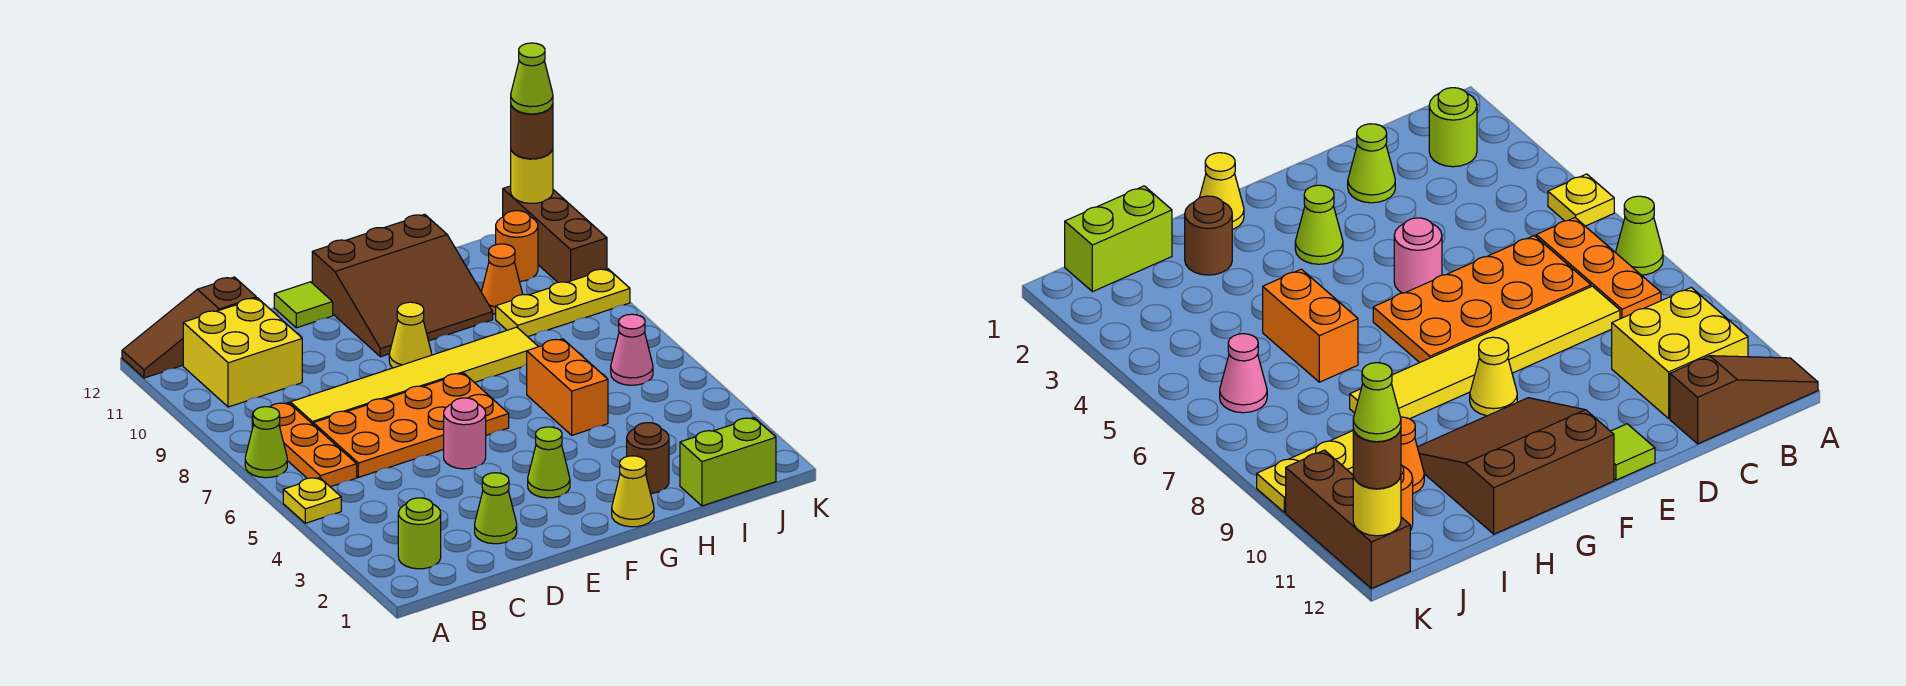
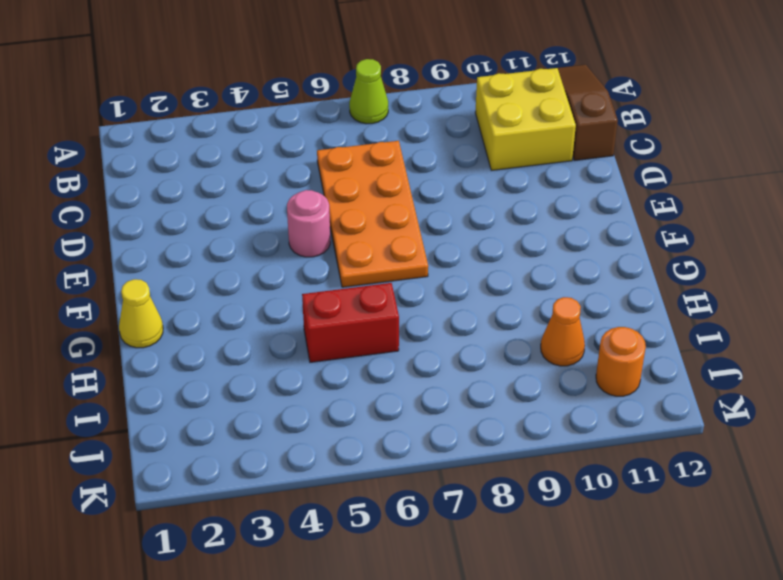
red brick H5:H6 level 1 -> orange brick H5:H6 level 1
none -> yellow plate A5 level 1
none -> lime round brick B2 level 1
none -> orange plate B6:B8 level 1

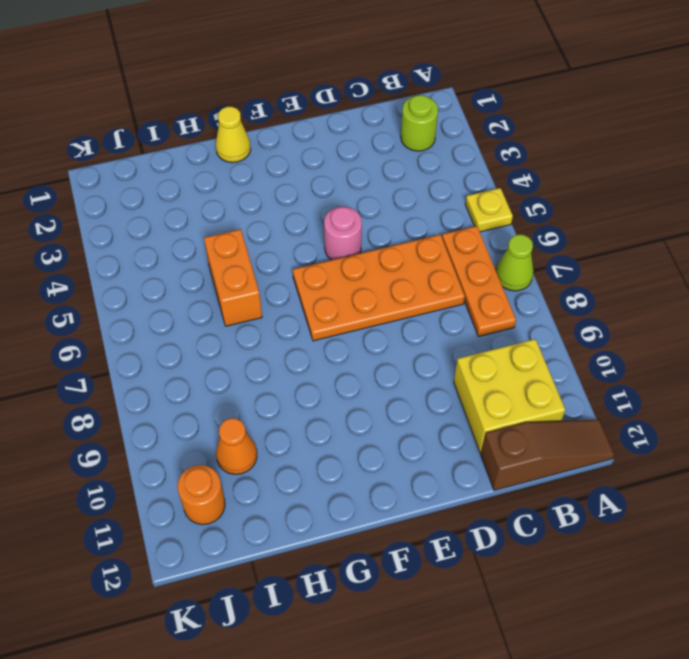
none -> yellow tile C8:H8 level 1
none -> lime cone D2 level 1
none -> lime tile E12 level 1

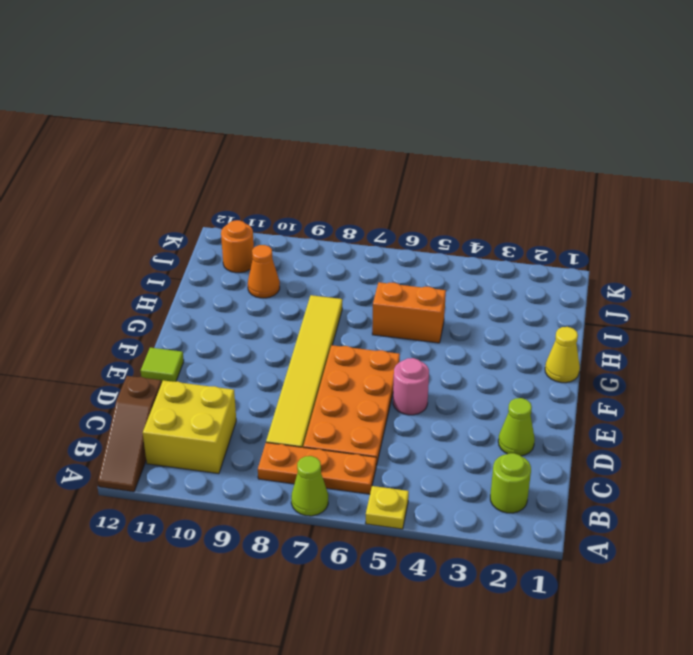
none -> lime cone F3 level 1
none -> yellow cone F9 level 1
none -> brown slope F10:H12 level 1 top 12

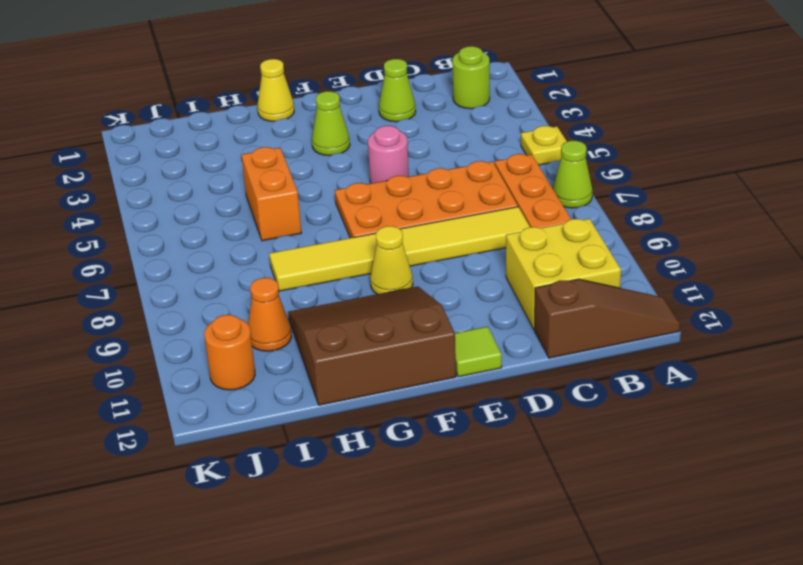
none -> brown round brick H2 level 1
none -> lime brick I1:J1 level 1
none -> yellow plate I9:K9 level 1

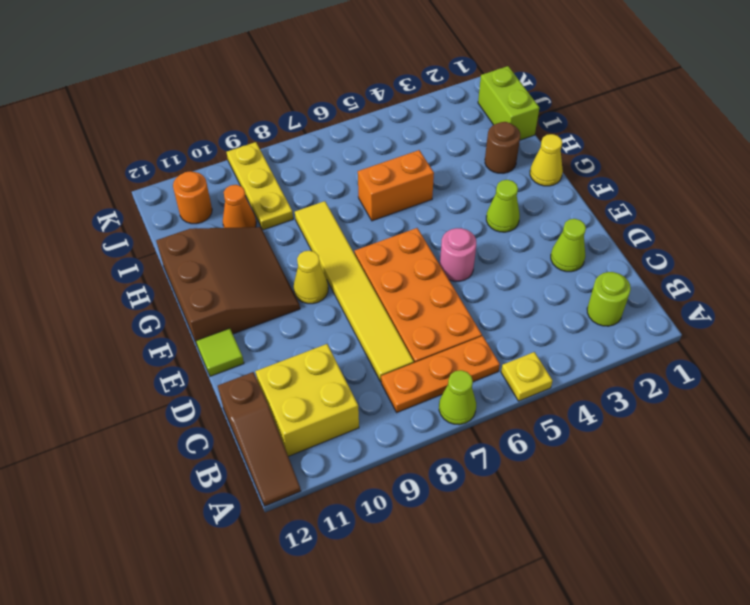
none -> pink cone J6 level 1
none -> brown brick K10:K12 level 1
none -> yellow round brick K12 level 2

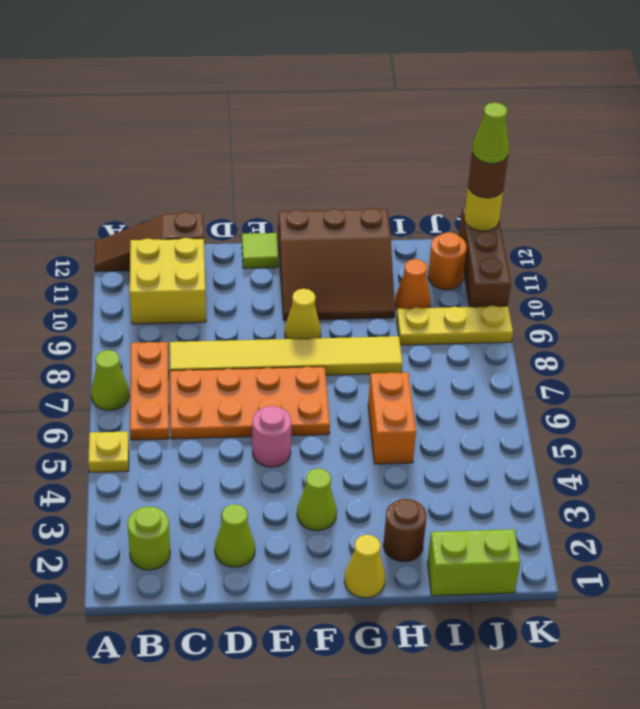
none -> pink cone J6 level 1

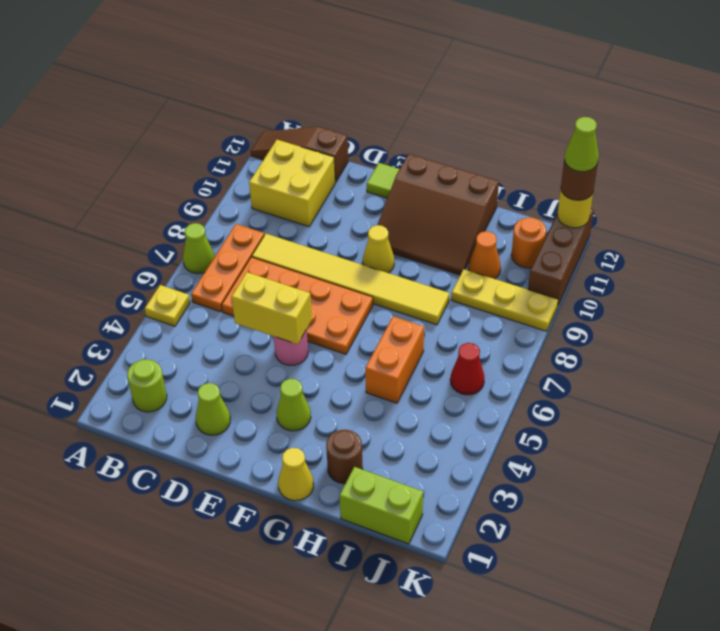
yellow brick D5:E5 level 2 -> none
red cone J6 level 1 -> pink cone J6 level 1

